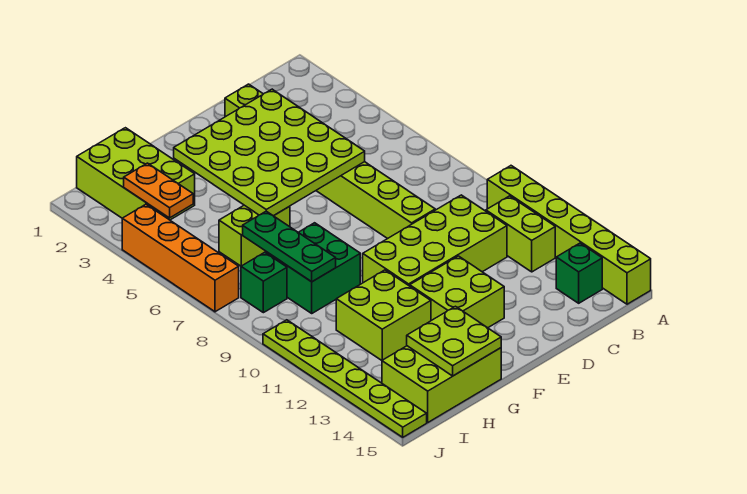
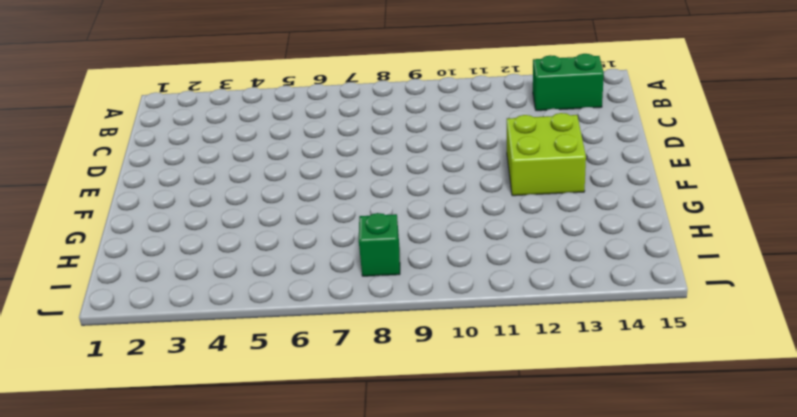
green brick B13:B14 level 1 -> green brick B14 level 1
none -> lime brick A10:A15 level 1
none -> lime brick B11:B12 level 1
none -> lime brick C10:F11 level 1

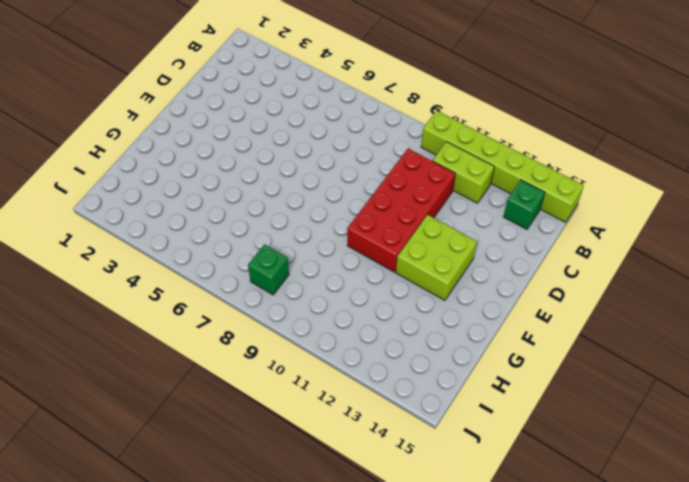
red brick C10:F11 level 1 -> lime brick C10:F11 level 1
none -> lime brick D2:D9 level 1
none -> lime brick G6:H6 level 1
none -> green brick G8:H9 level 1

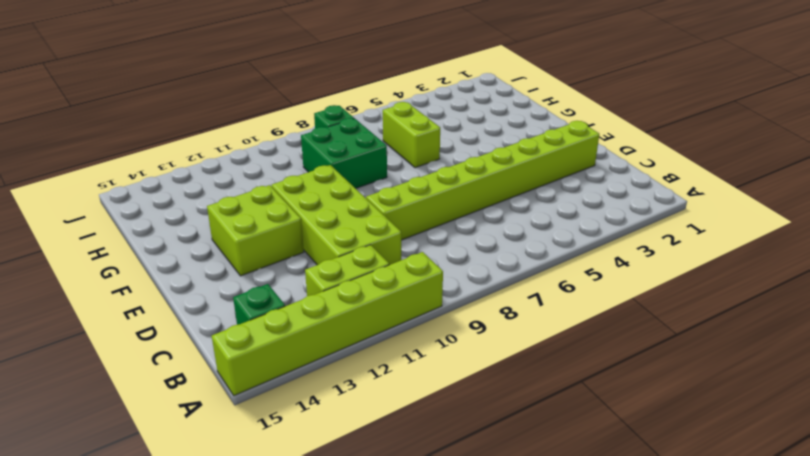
none -> lime brick G11:H12 level 1
none -> lime brick G14:I15 level 1
none -> lime brick H1:I3 level 1

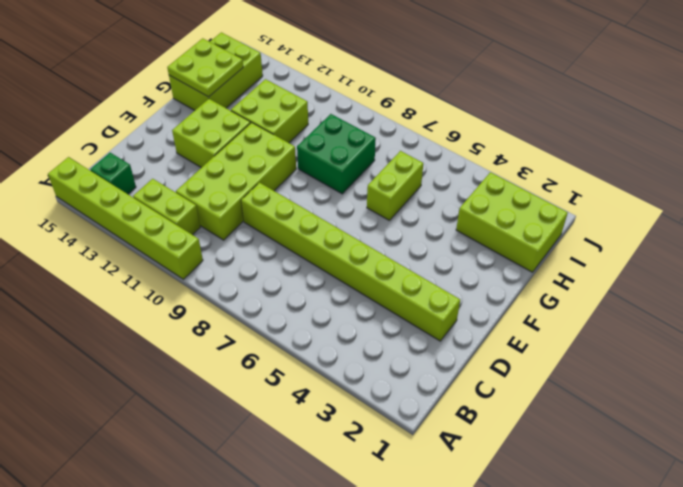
none -> green brick I8 level 1
none -> orange brick J4:J7 level 1
none -> lime plate J10:J15 level 1

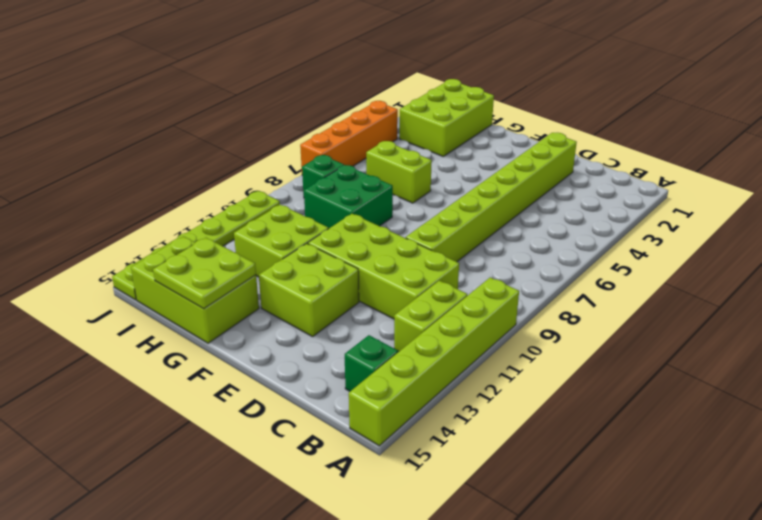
none -> lime plate D3:G6 level 2
none -> green plate H7:H9 level 2
none -> orange plate I3:I4 level 2

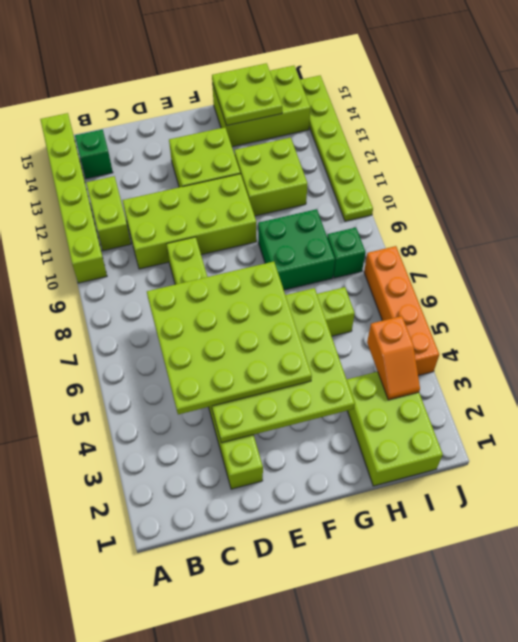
lime plate C4:F7 level 3 -> none
orange slope I3:I4 level 2 top 4 -> orange plate I3:I4 level 2
none -> green plate H7:H9 level 2

